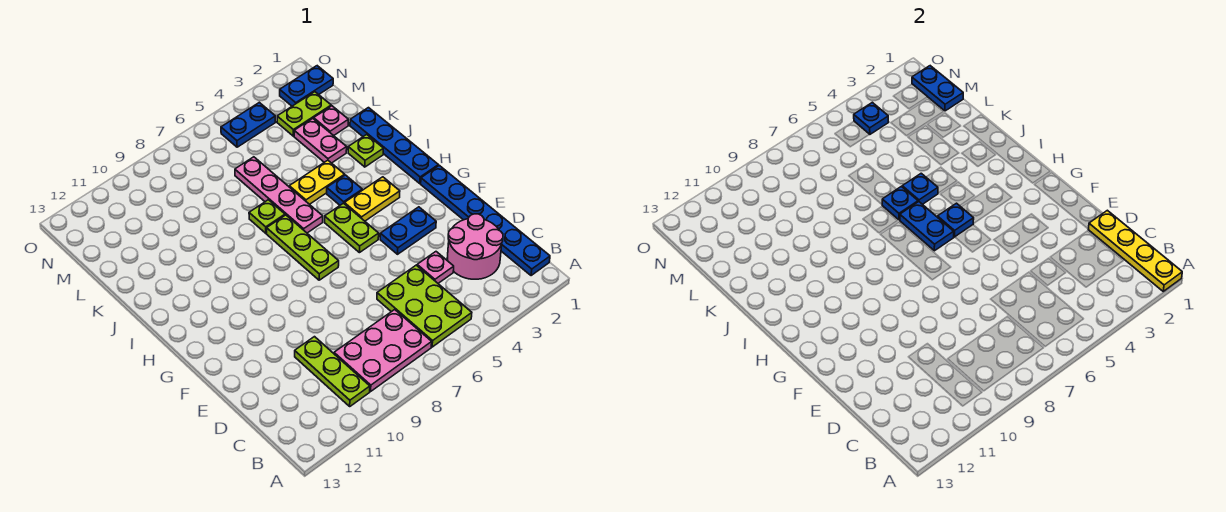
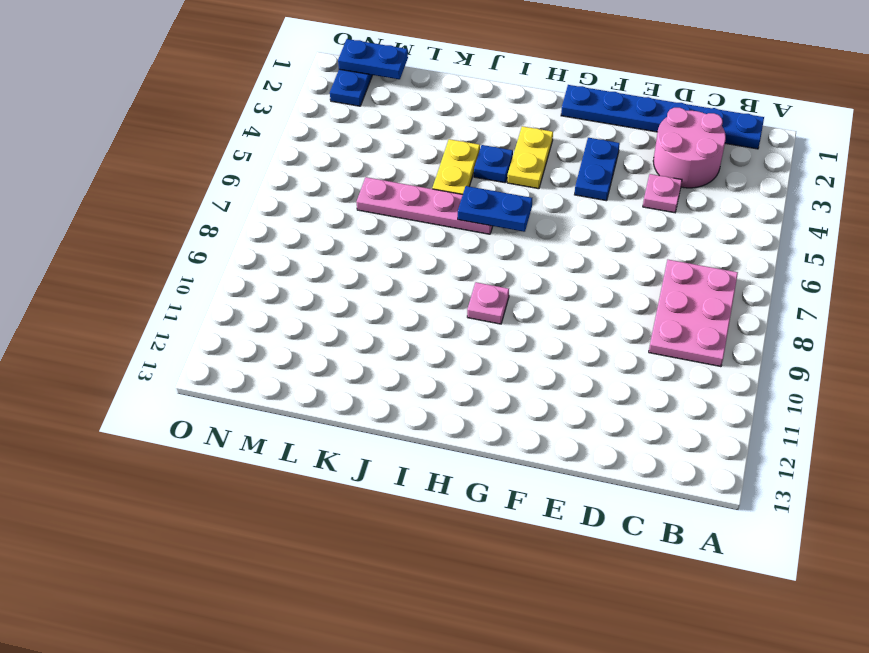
pink plate H9 level 1 -> pink plate L2 level 1
none -> lime plate B5:D6 level 1
none -> lime plate B10:D10 level 1
none -> lime plate G5:H5 level 1

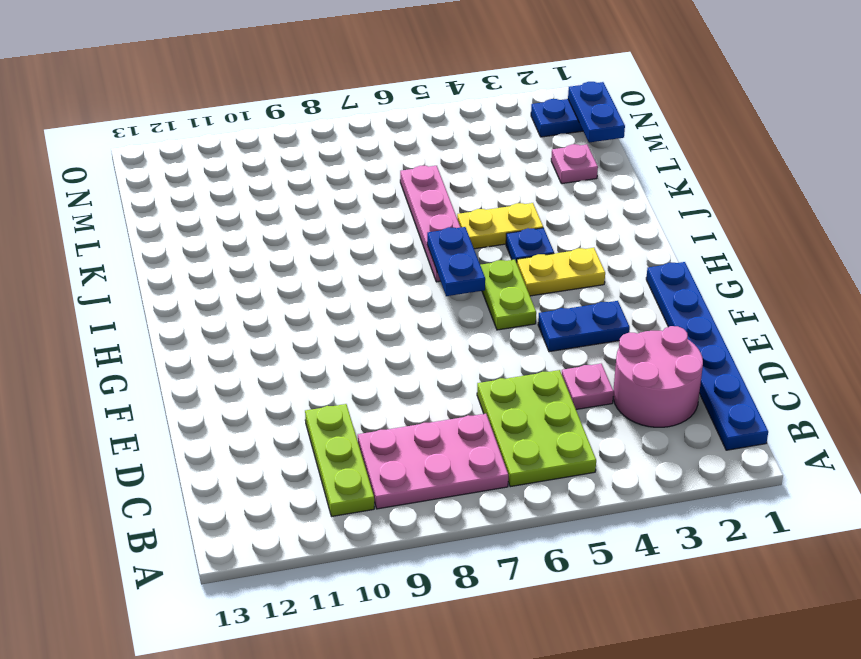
none -> lime plate G7:I7 level 1
none -> blue plate H1:K1 level 1
none -> lime plate J2 level 1

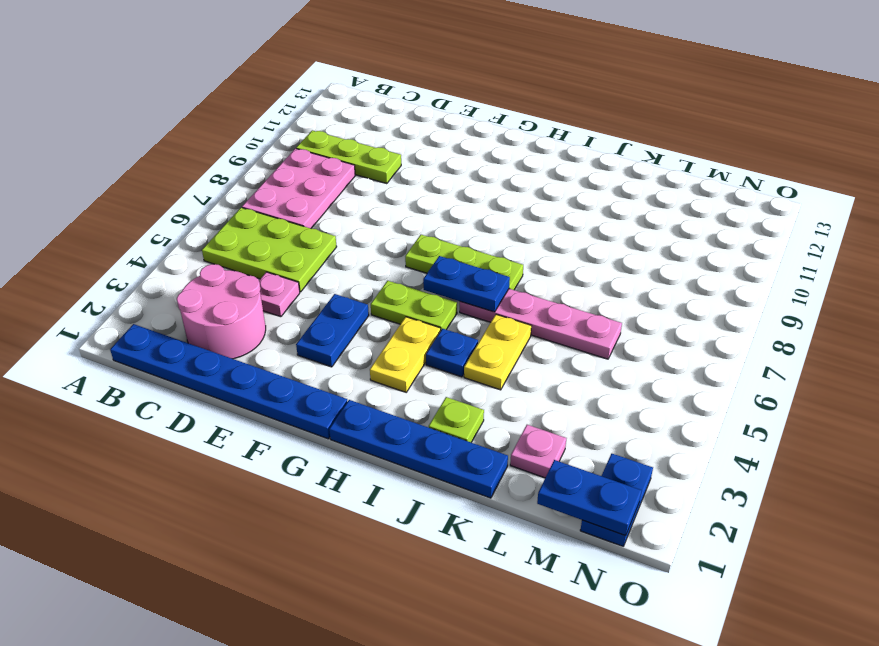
none -> lime plate J7 level 1
none -> pink plate K3:L3 level 1
none -> lime plate M2:M3 level 1

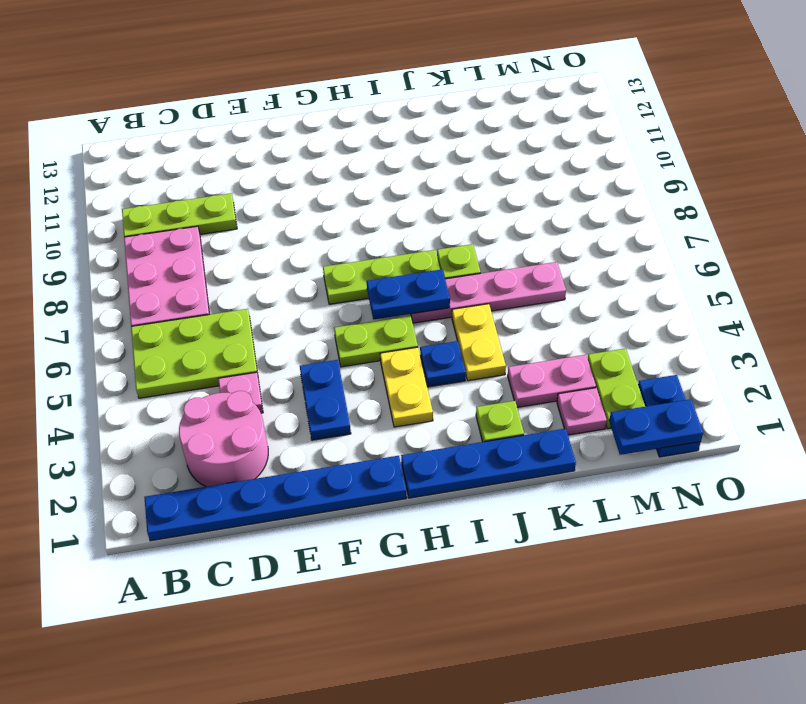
none -> blue plate N4:N5 level 1
none -> yellow plate A1:D1 level 2
none -> blue plate H5 level 2

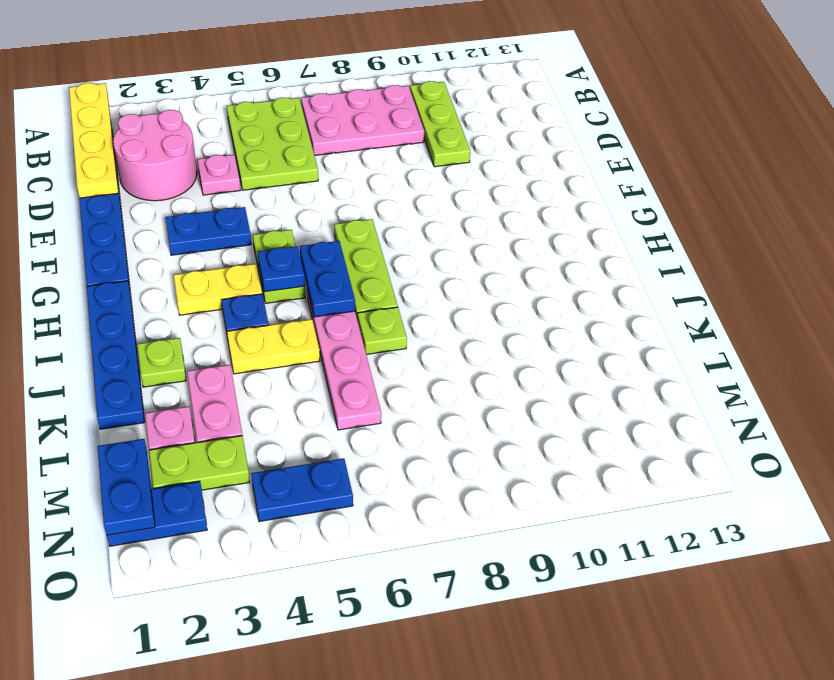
none -> blue plate J5 level 2
none -> blue plate J6 level 2
none -> blue plate N4 level 2

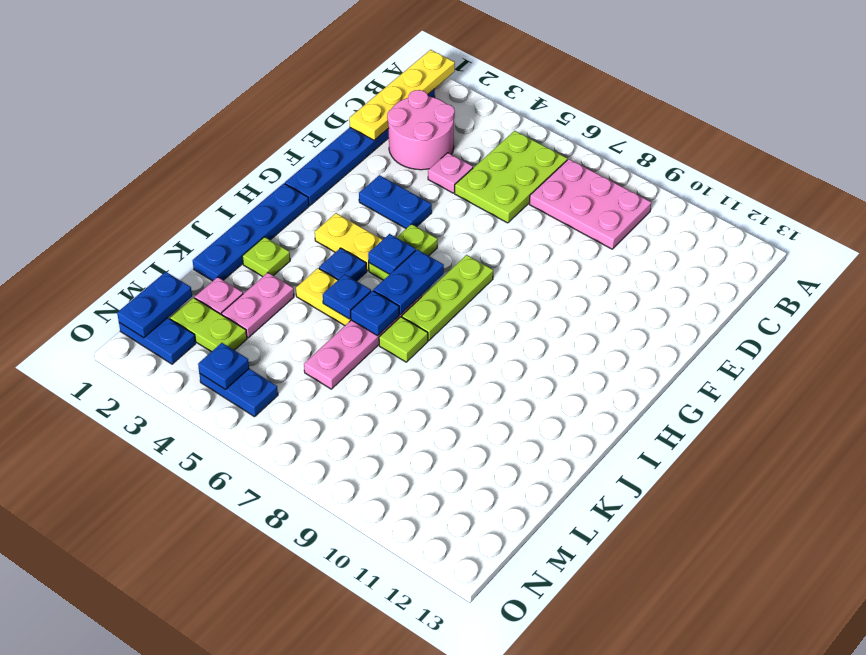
none -> lime plate B10:D10 level 1

